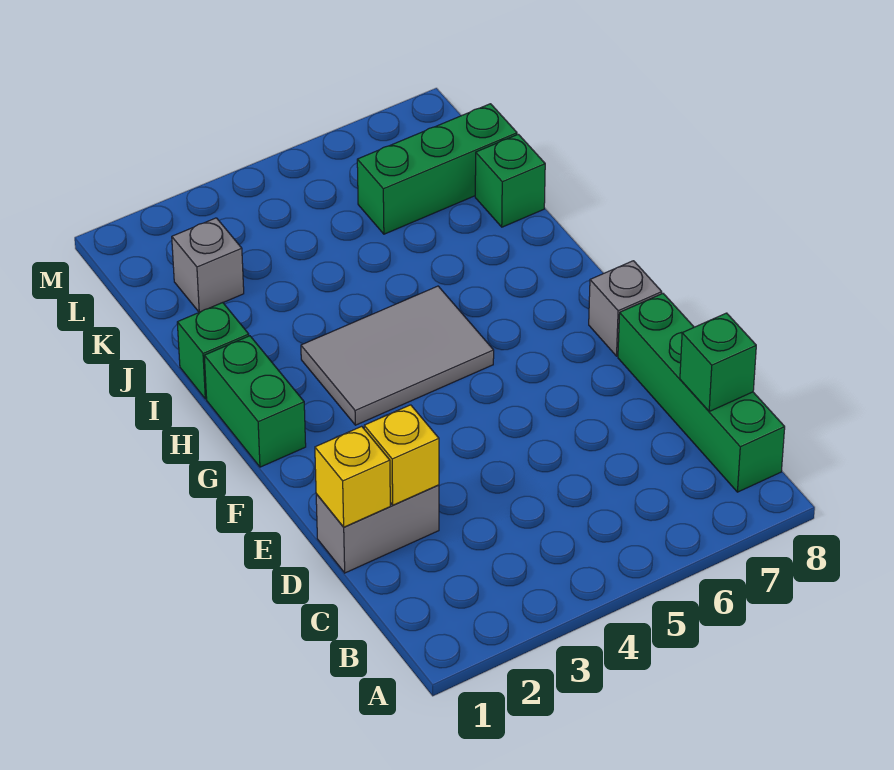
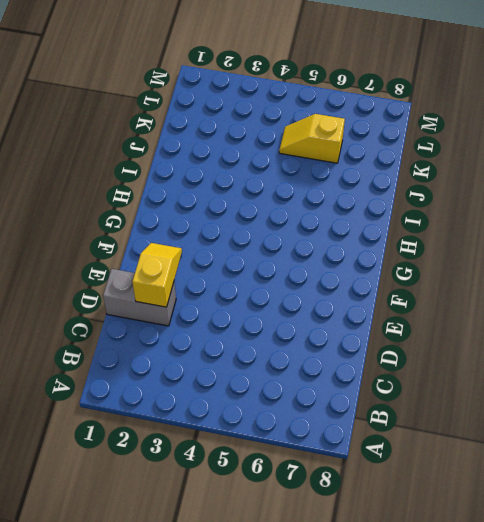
yellow slope D2:E2 level 2 top D -> yellow brick D2 level 2
yellow slope K5:K6 level 1 top 6 -> green brick K6:K8 level 1
none -> green brick B8:E8 level 1
none -> grey brick F8 level 1
none -> green brick G1:H1 level 1

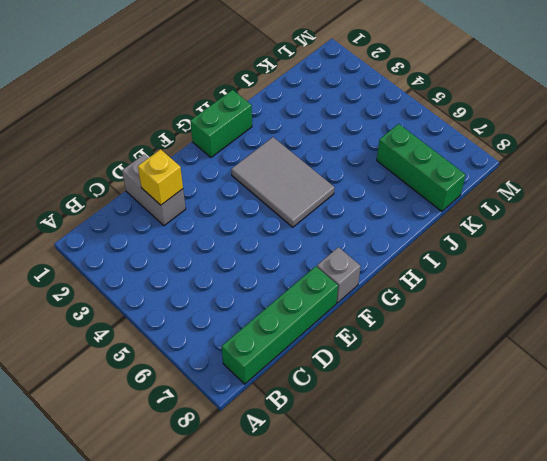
none -> green brick I1 level 1
none -> green brick J8 level 1
none -> grey brick K2 level 1

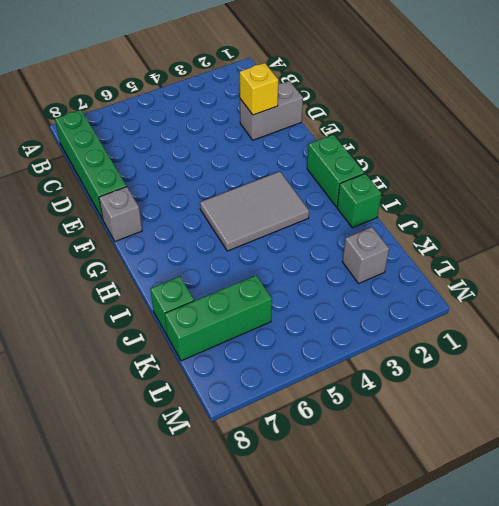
none -> green brick C8 level 2
none -> yellow brick D1 level 2

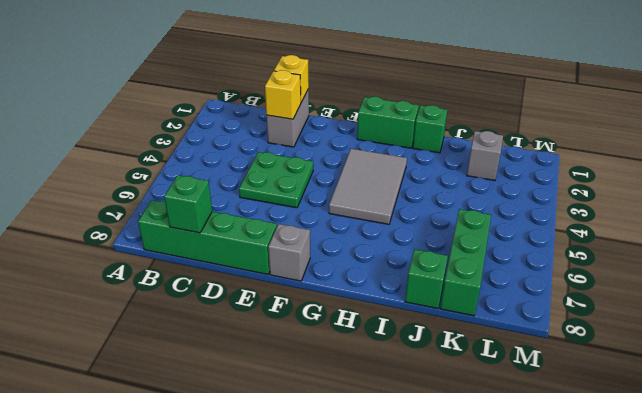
green plate D4:E5 level 1 -> none

